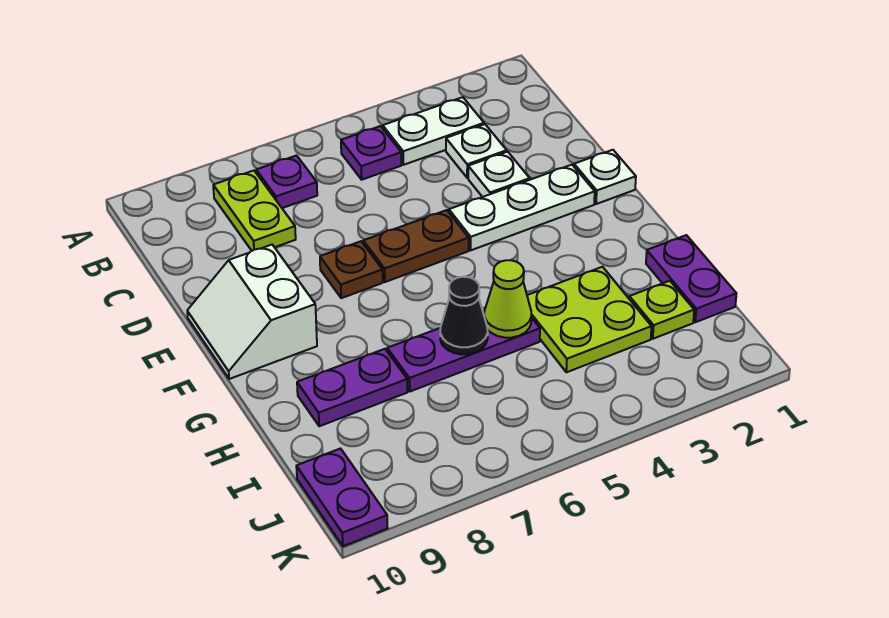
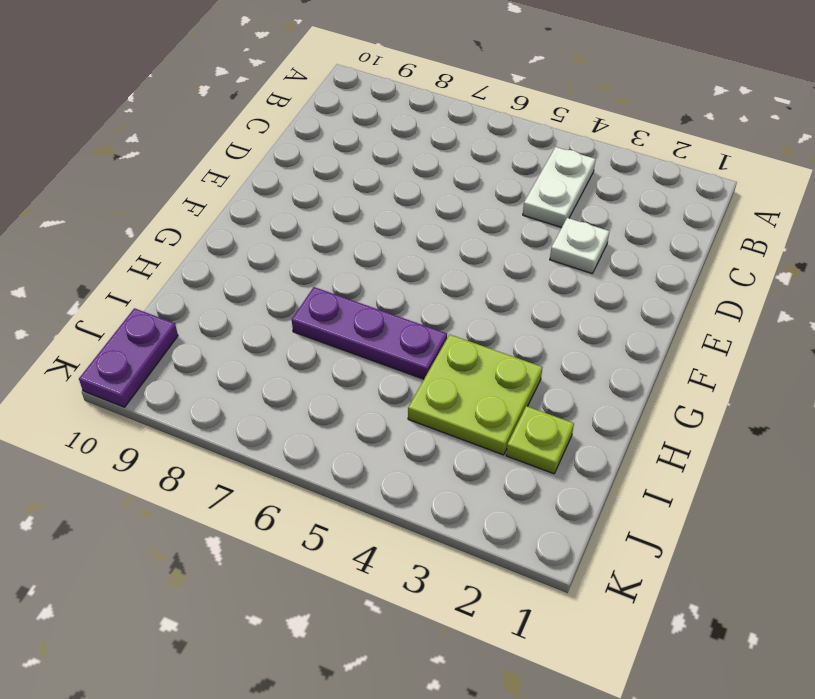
white plate B4:C4 level 1 -> white plate B3:B4 level 1
none -> purple plate B5 level 1
none -> purple plate B7 level 1
none -> lime plate B8:C8 level 1

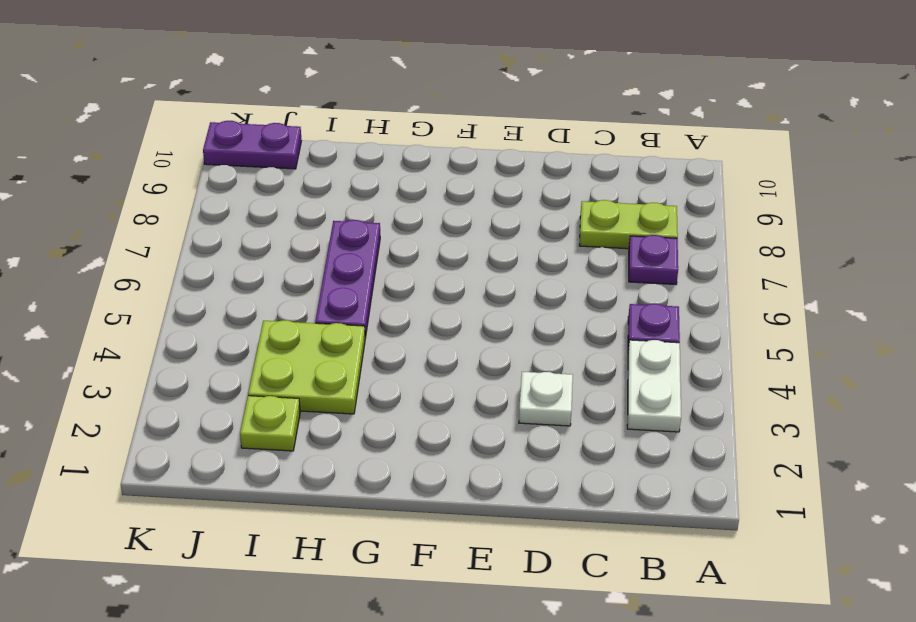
none -> white plate C3 level 1
none -> white plate E1 level 1
none -> white plate E2:E4 level 1

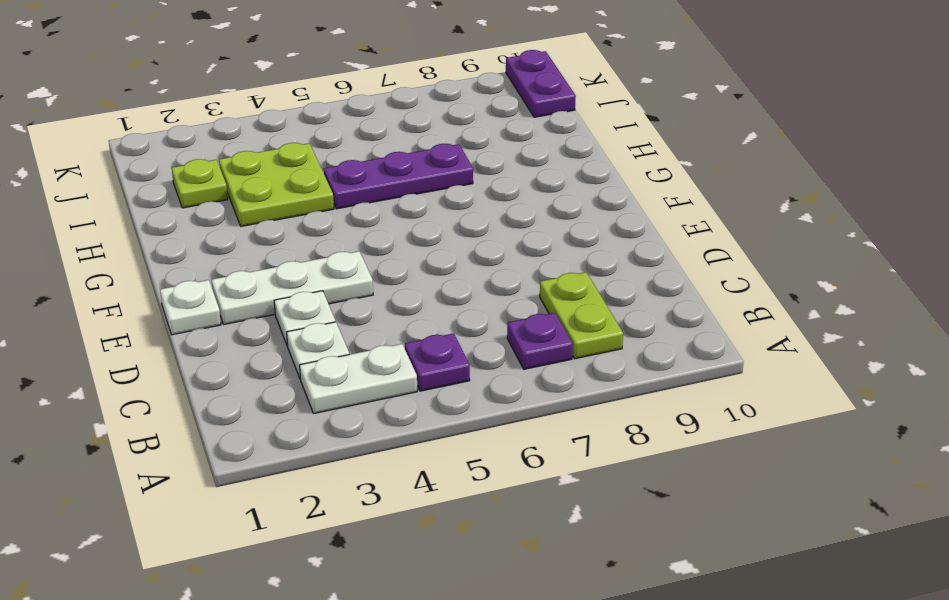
none -> brown plate E5:E6 level 1
none -> brown plate E7 level 1
none -> white slope E9:F10 level 1 top 9

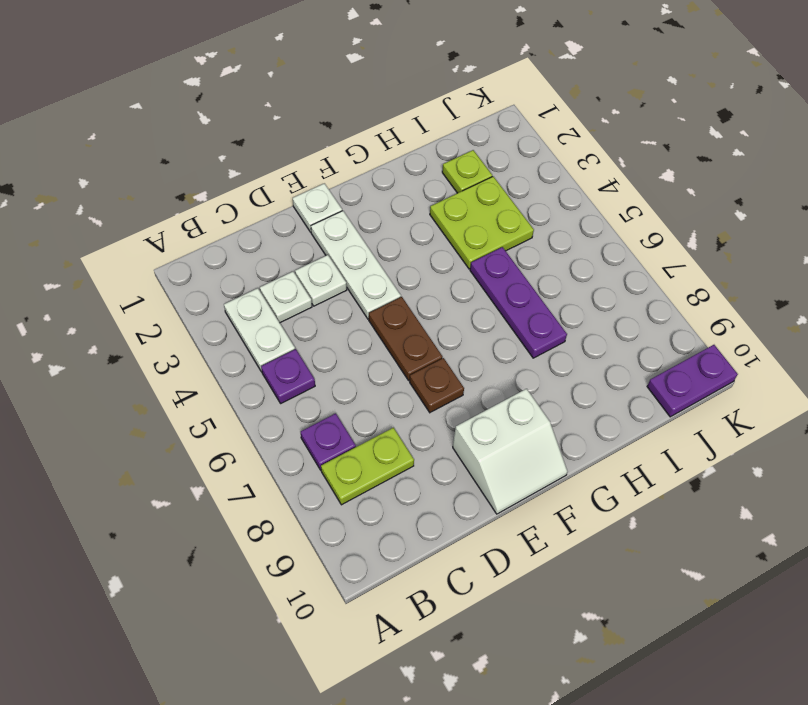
none -> purple plate H1:I1 level 1
none -> purple plate H8:H9 level 1
none -> lime cone H5 level 2

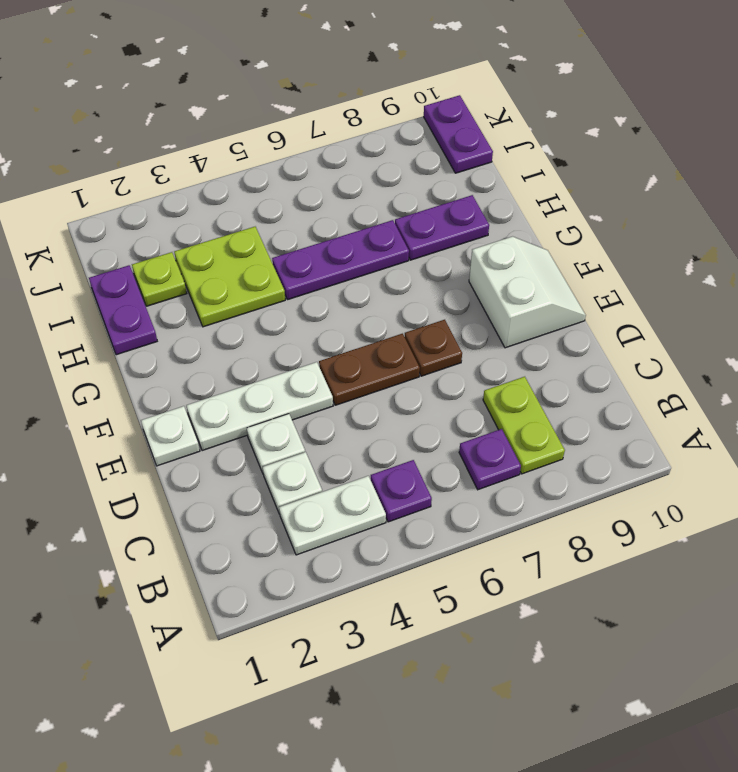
none -> lime cone H5 level 2
none -> black cone H6 level 2

